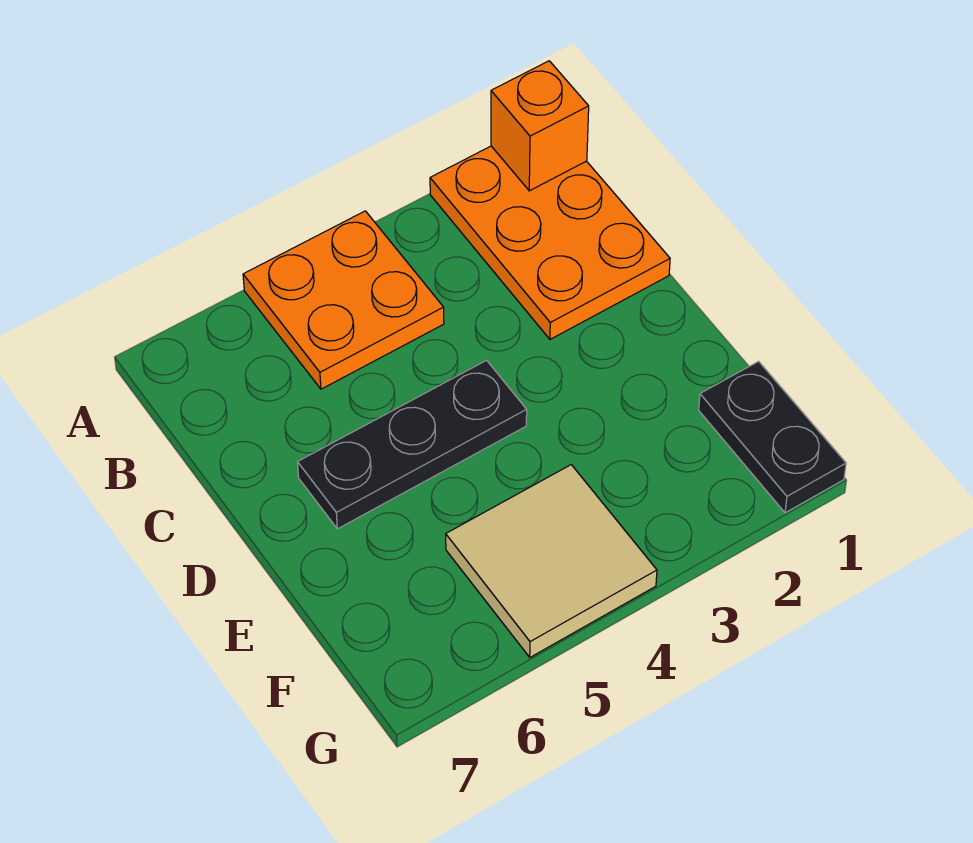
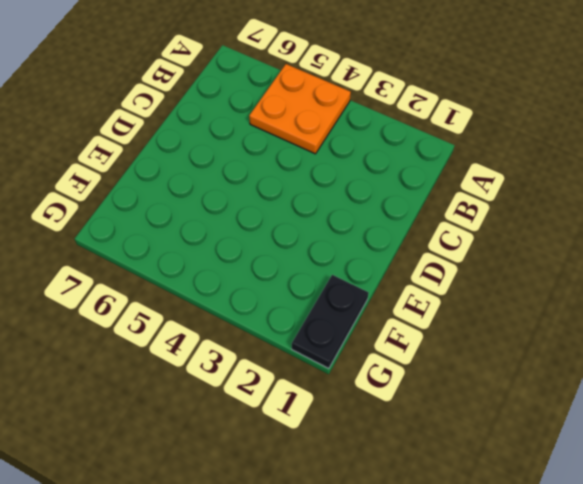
none -> orange plate A1:C2 level 1
none -> black plate D4:D6 level 1

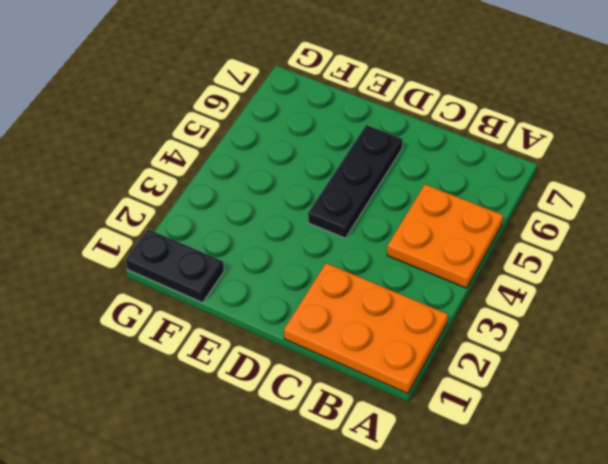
none -> tan tile F4:G5 level 1
none -> orange brick A1 level 2

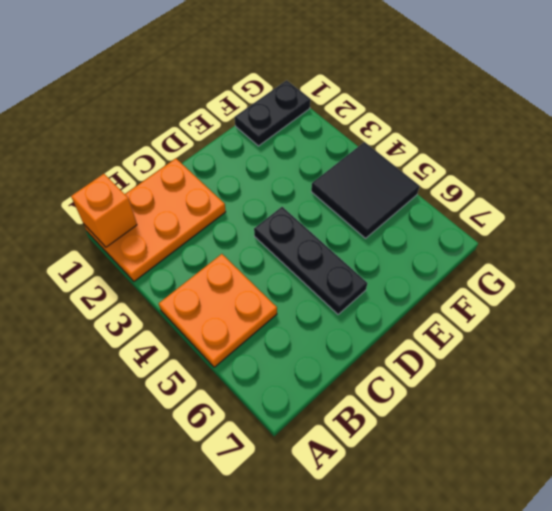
black tile F4:G5 level 1 -> tan tile F4:G5 level 1

